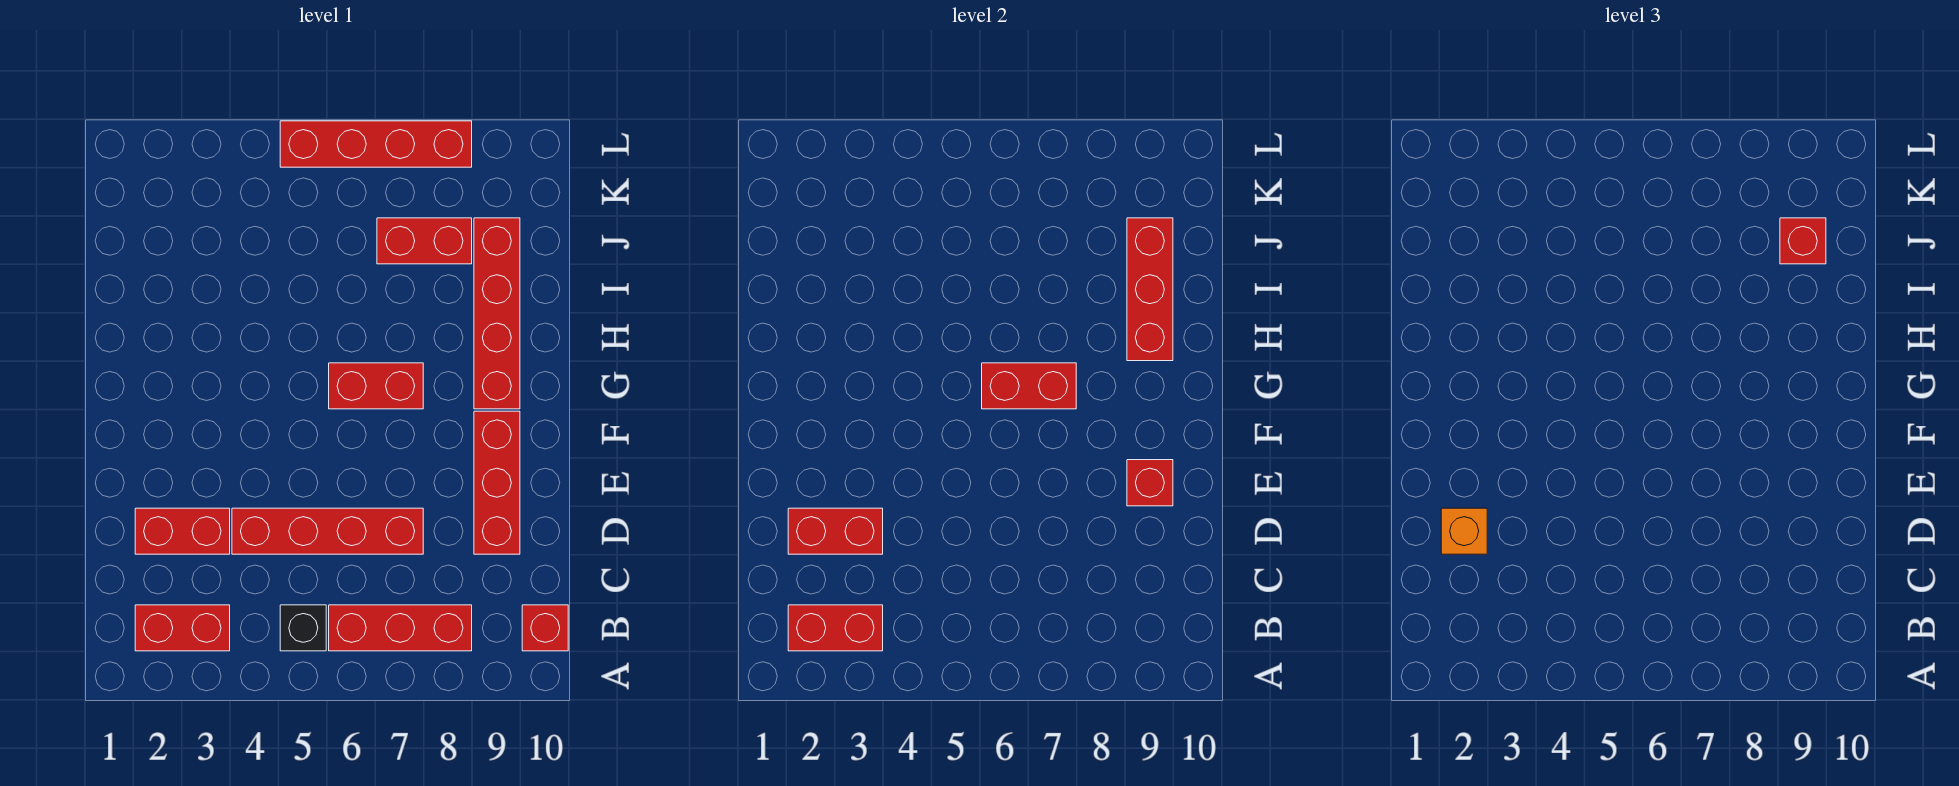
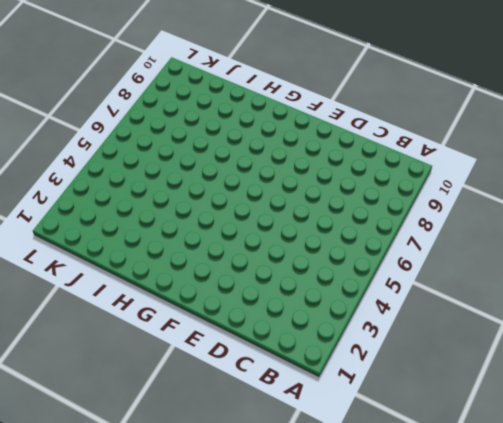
none -> red brick B2:B3 level 1
none -> black brick B5 level 1
none -> red brick B6:B8 level 1

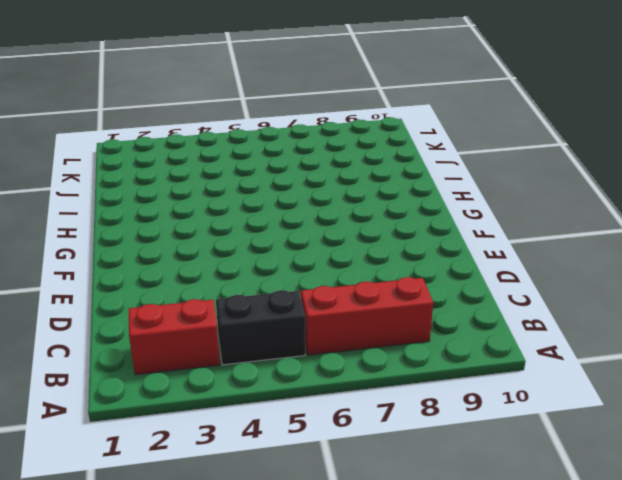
black brick B4:B5 level 1 -> black brick B5 level 1
none -> red brick B10 level 1
none -> red brick D2:D3 level 1
none -> red brick D4:D7 level 1

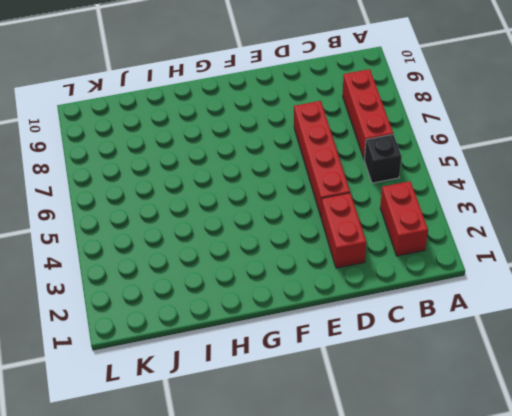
none -> red brick B10 level 1
none -> red brick D9:F9 level 1
none -> red brick G6:G7 level 1

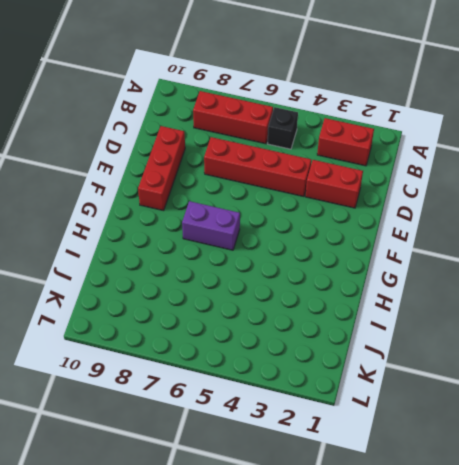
purple brick G6:G7 level 1 -> red brick G6:G7 level 1
none -> red brick B10 level 1
none -> red brick G9:J9 level 1
none -> red brick J7:J8 level 1

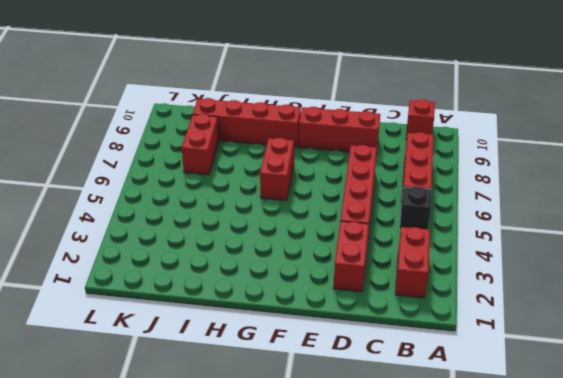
none -> red brick L5:L8 level 1
none -> red brick B2:B3 level 2
none -> red brick D2:D3 level 2

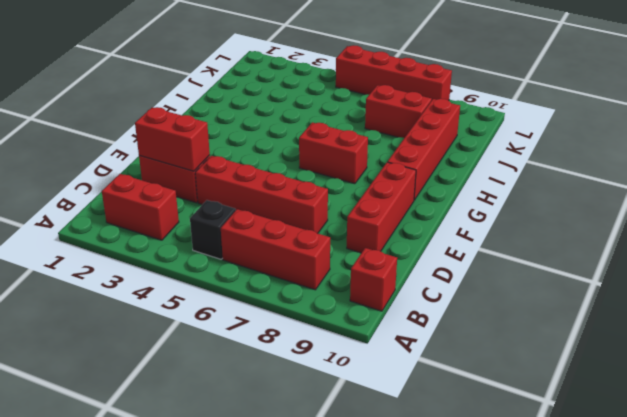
none -> red brick B2:B3 level 2
none -> red brick E9 level 2
none -> red brick G6:G7 level 2

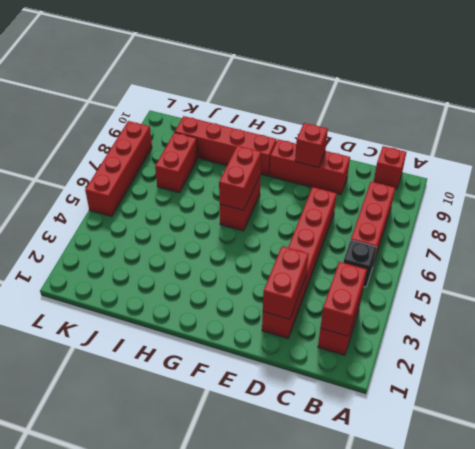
none -> red brick H9:J9 level 2
none -> orange brick D2 level 3
none -> red brick J9 level 3

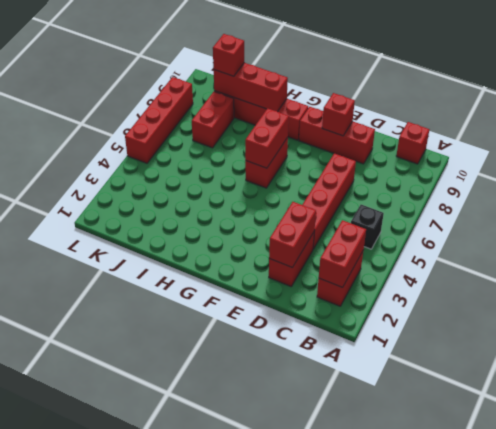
none -> red brick B6:B8 level 1
none -> orange brick D2 level 3

